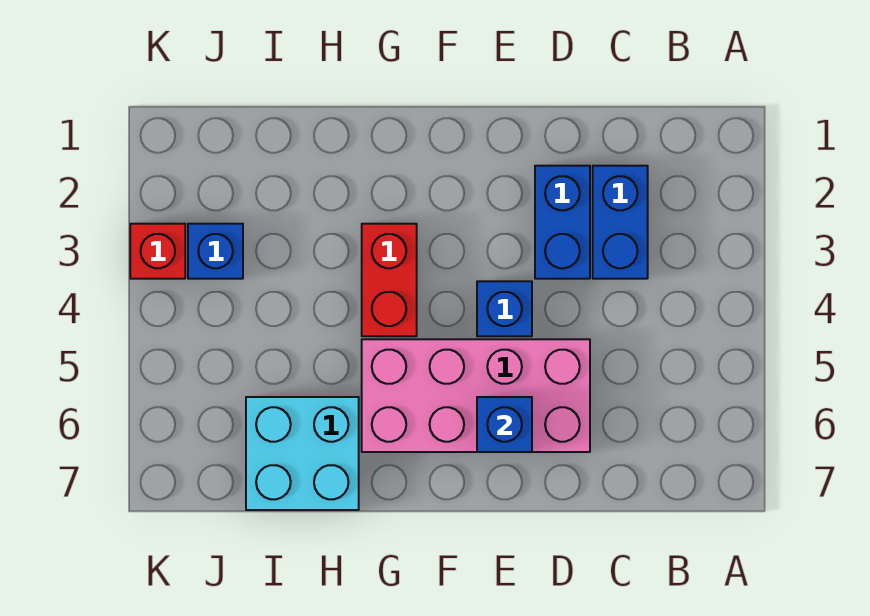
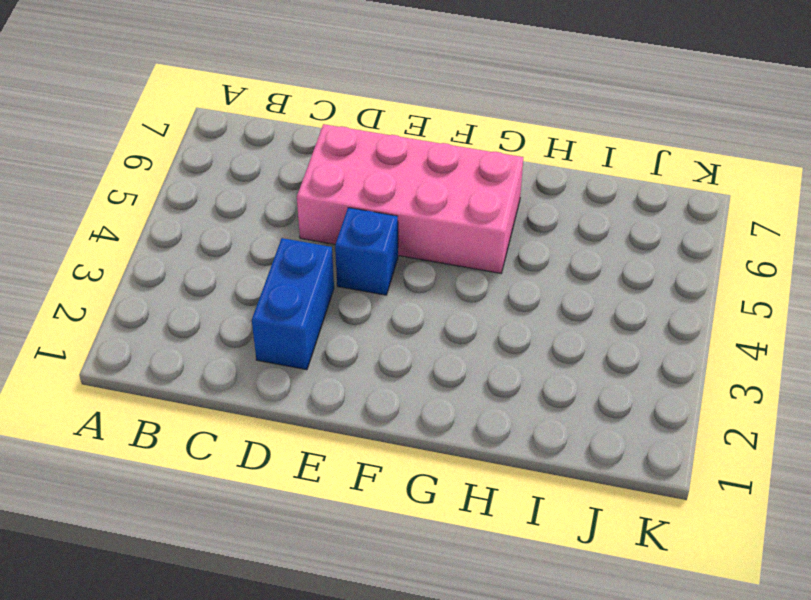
none -> blue brick C2:C3 level 1
none -> red brick G3:G4 level 1

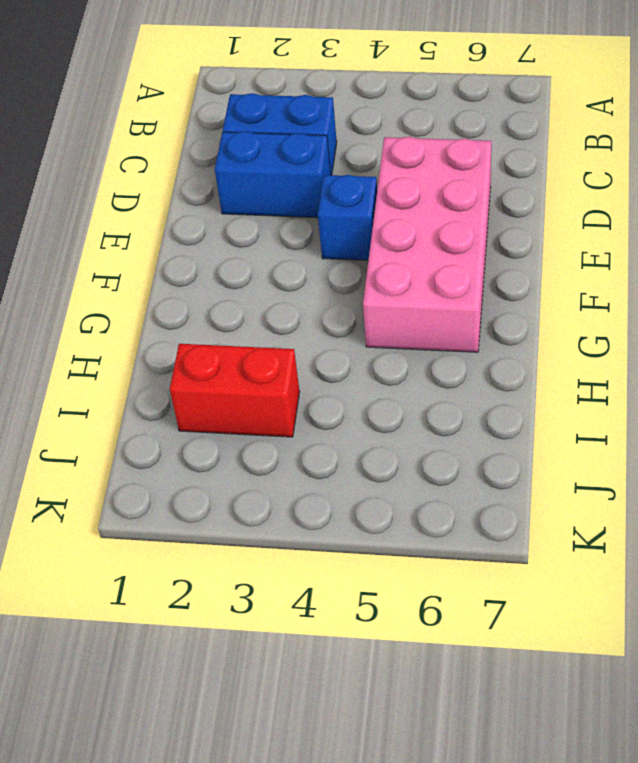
red brick I2:I3 level 1 -> red brick G3:G4 level 1
none -> cyan brick H6:I7 level 1
none -> blue brick J3 level 1

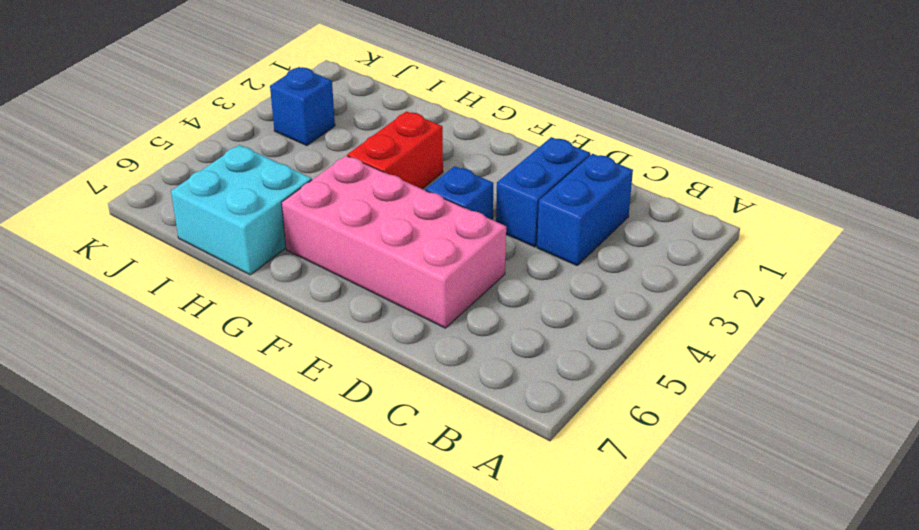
none -> red brick K3 level 1
none -> blue brick E6 level 2

